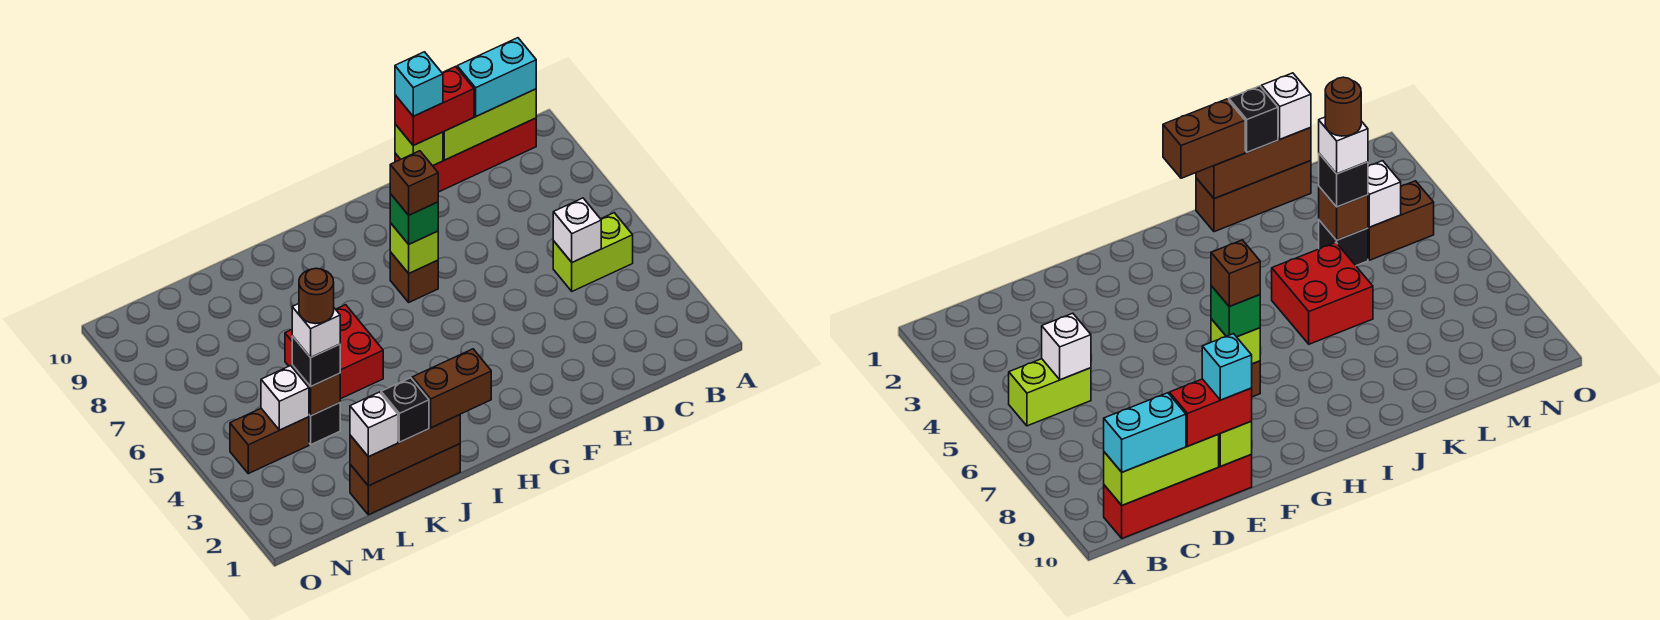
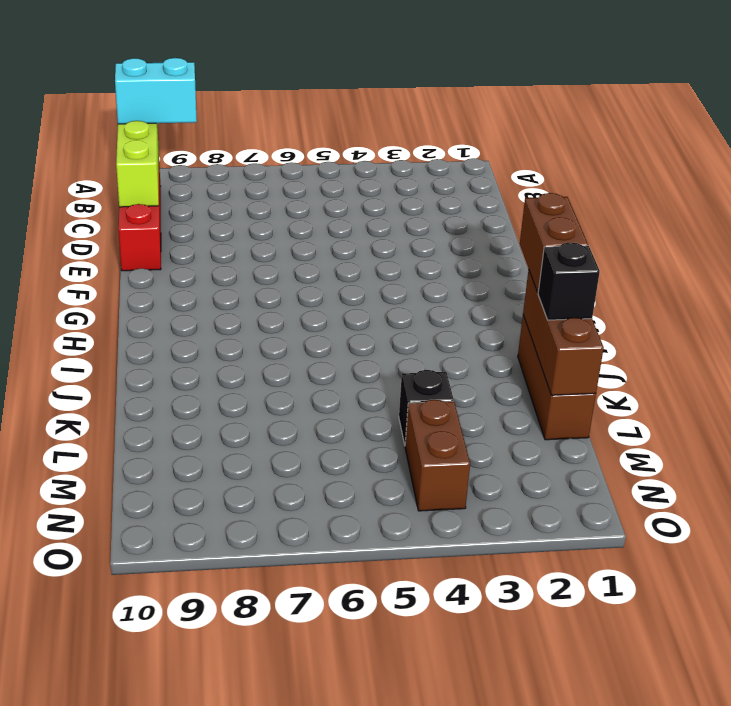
cyan brick B9:B10 level 3 -> cyan brick B10:C10 level 3
none -> lime brick B5:C5 level 1
none -> brown brick G7 level 1
none -> red brick J5:K6 level 1

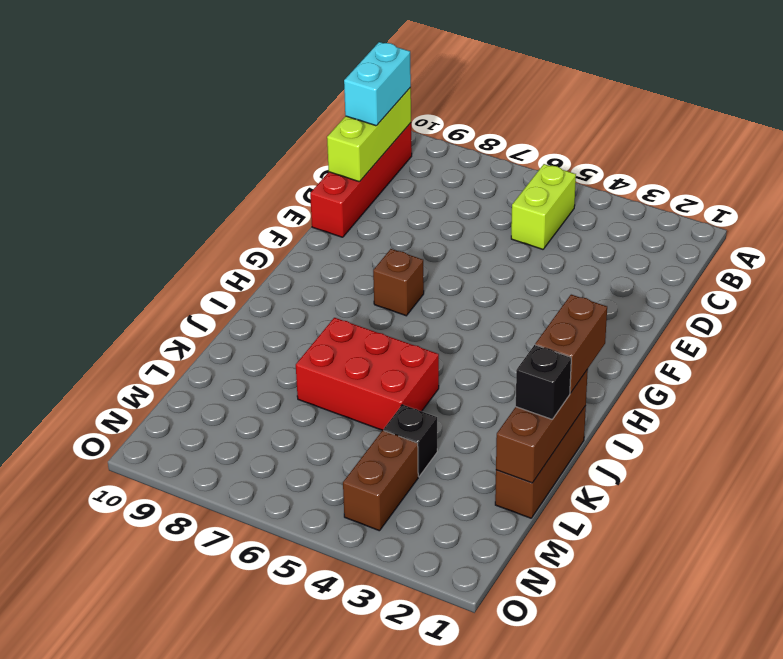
red brick J5:K7 level 1 -> red brick J5:K6 level 1
none -> white brick C5 level 2
none -> lime brick E10 level 2
none -> lime brick G7 level 2

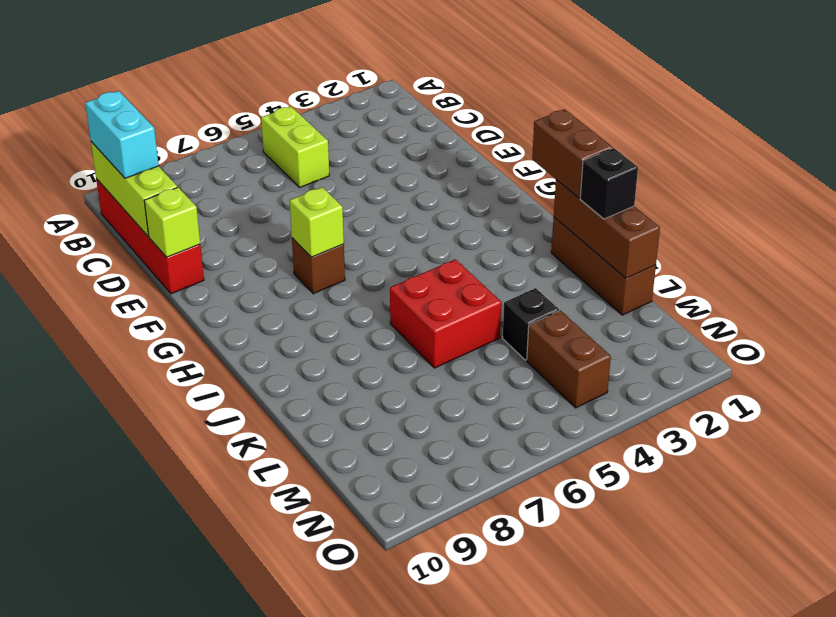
none -> white brick C5 level 2
none -> brown brick L4 level 2
none -> white brick M4 level 2

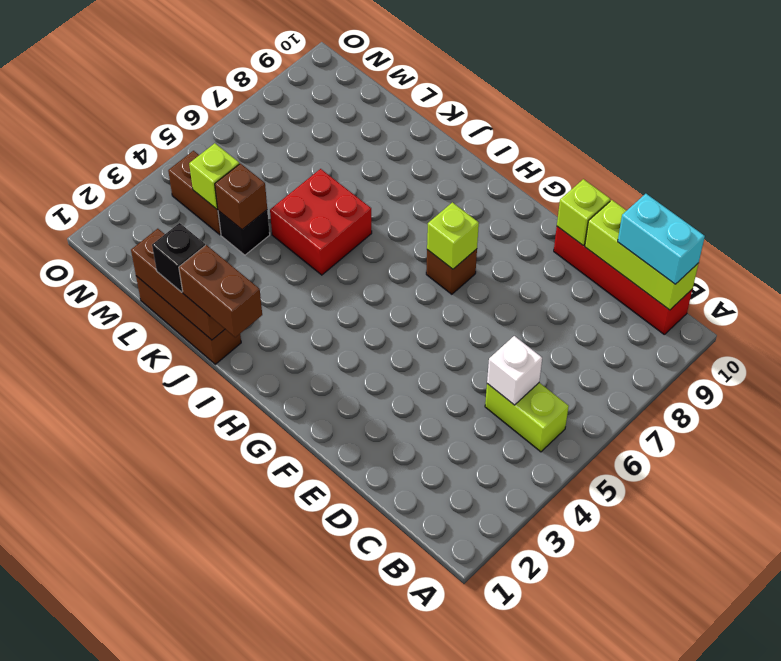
lime brick M4 level 2 -> white brick M4 level 2
none -> red brick D10:E10 level 3
none -> green brick G7 level 3
none -> white brick L1 level 3

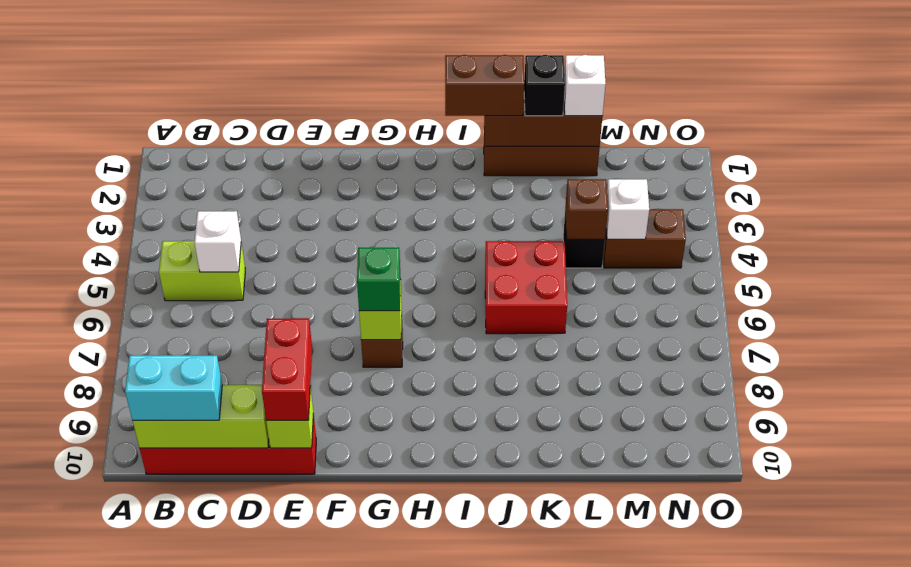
red brick E9:E10 level 3 -> red brick D10:E10 level 3
none -> black brick L4 level 3
none -> cyan brick E10 level 4
none -> brown brick G7 level 4

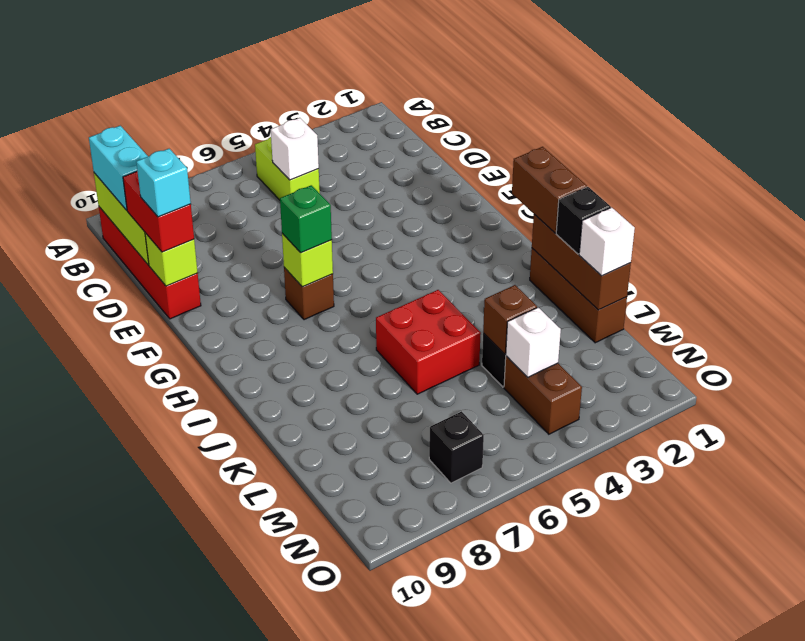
black brick N7 level 1 -> black brick L4 level 3
none -> brown brick G7 level 4
none -> white brick L4 level 4
none -> brown round brick L4 level 5

